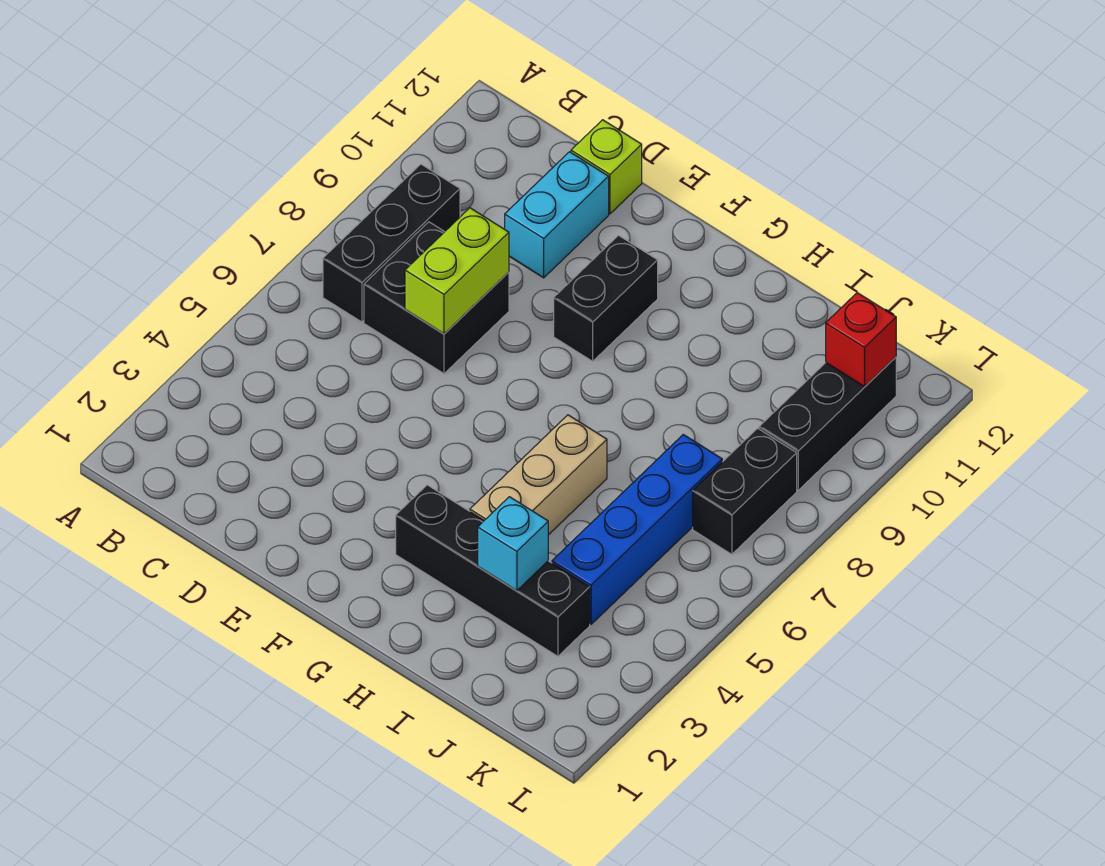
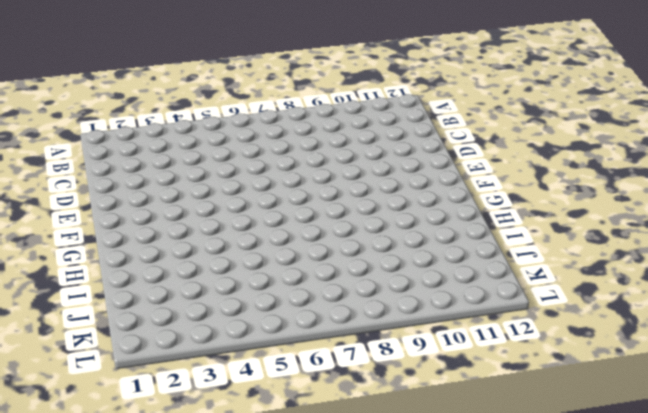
none -> black brick B7:B9 level 1
none -> black brick C7:D8 level 1
none -> cyan brick D10:D11 level 1

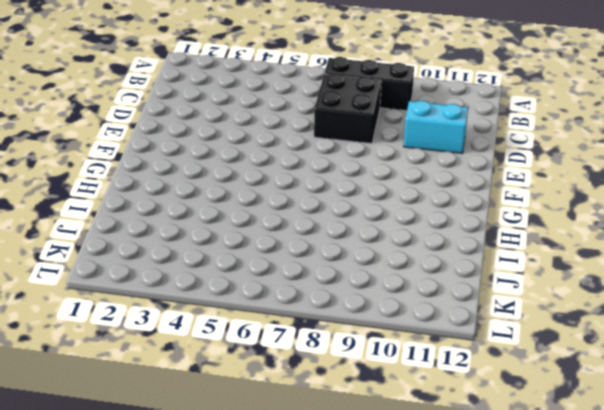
none -> lime brick D12 level 1
none -> black brick F9:F10 level 1
none -> black brick G3:J3 level 1

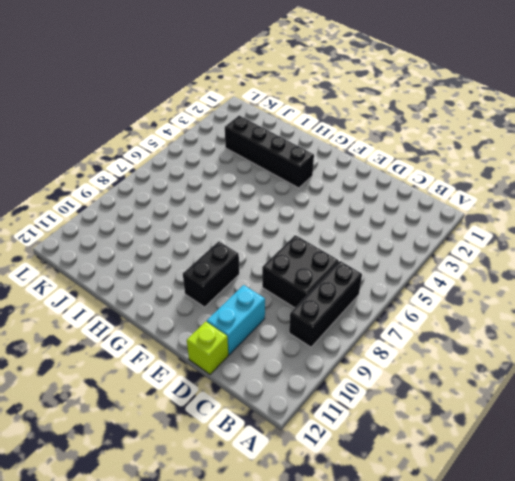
none -> tan brick H4:H6 level 1
none -> blue brick J4:J7 level 1
none -> black brick K7:K8 level 1

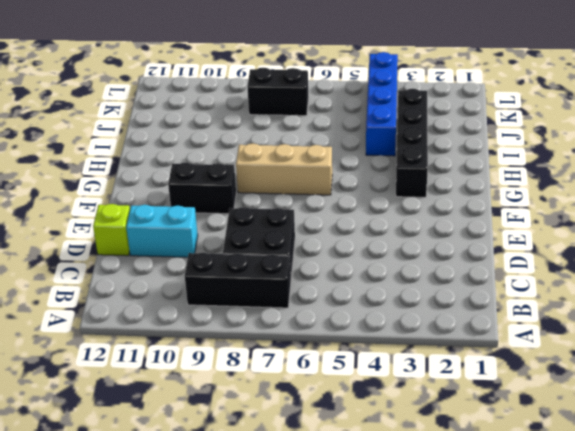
tan brick G6:G8 level 1 -> tan brick H4:H6 level 1
blue brick I4:L4 level 1 -> blue brick J4:J7 level 1
none -> black brick K9:K11 level 1
none -> lime brick D7:D8 level 2
none -> cyan brick I3 level 2

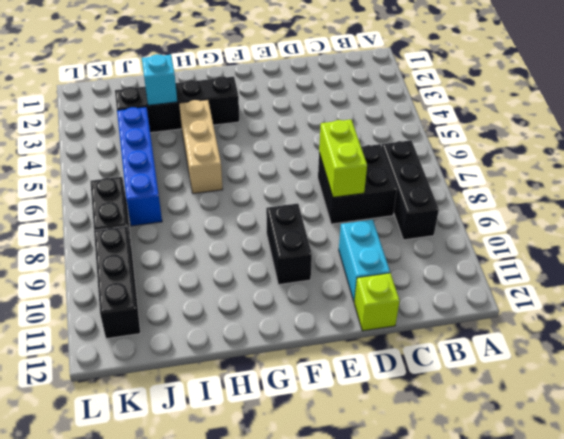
none -> red brick K11 level 2

